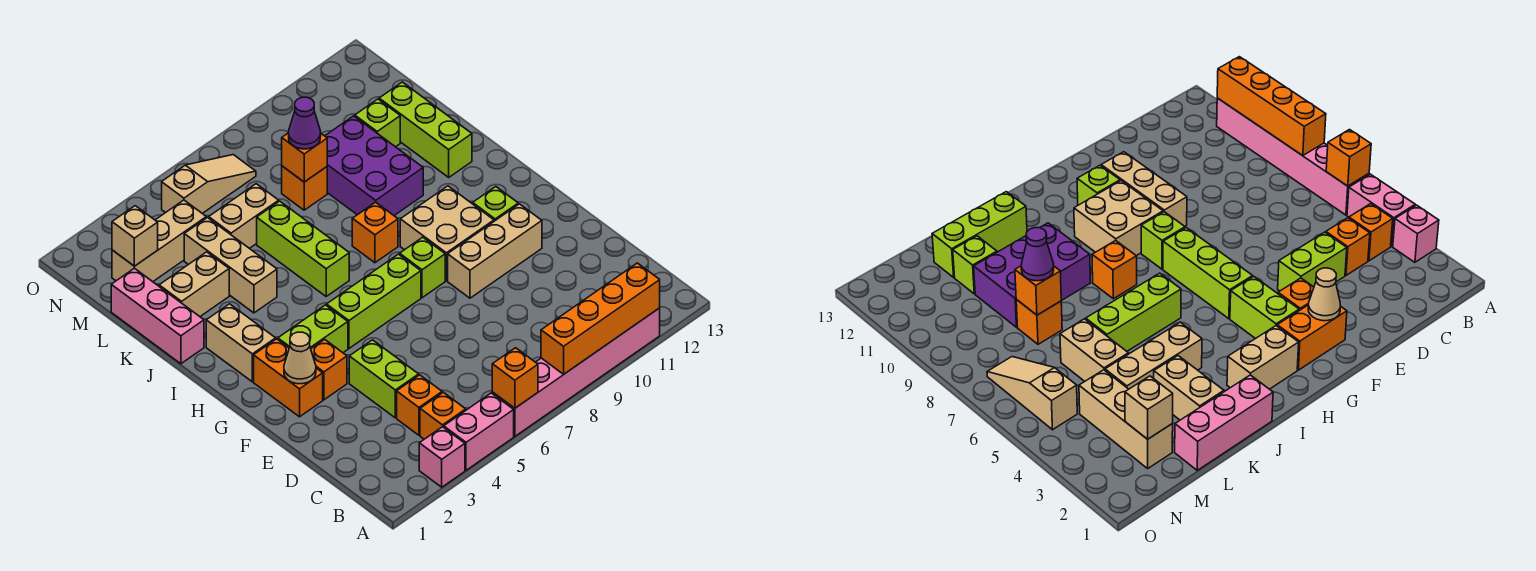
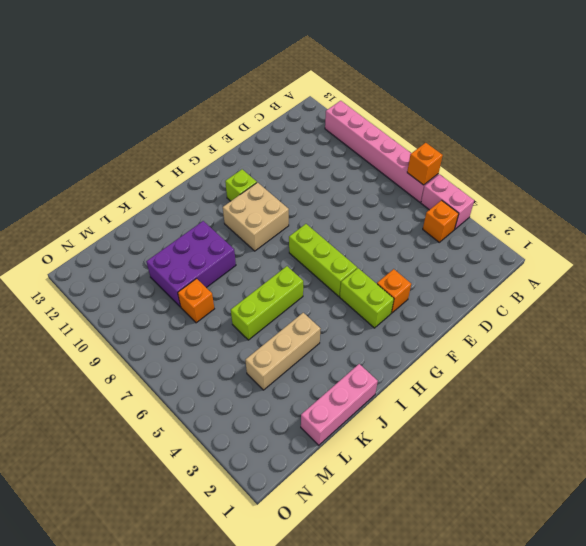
none -> pink brick A3 level 1
none -> orange brick C4 level 1
none -> lime brick D4:E4 level 1
none -> orange brick F2:G2 level 1

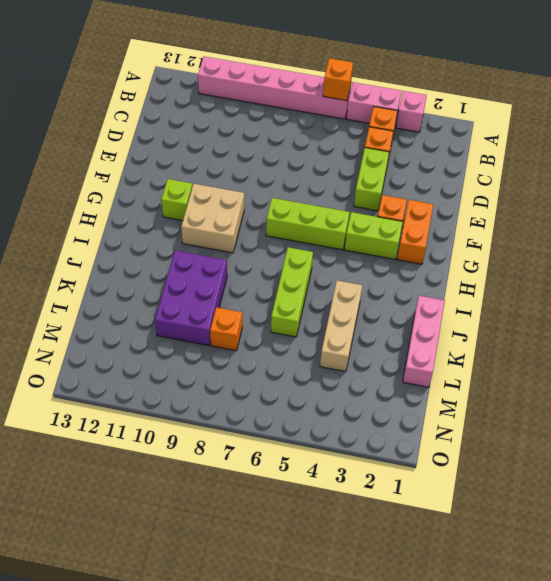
none -> tan brick F9:F11 level 1
none -> lime brick G8 level 1
none -> tan brick H2:I2 level 1
none -> orange brick I8 level 1

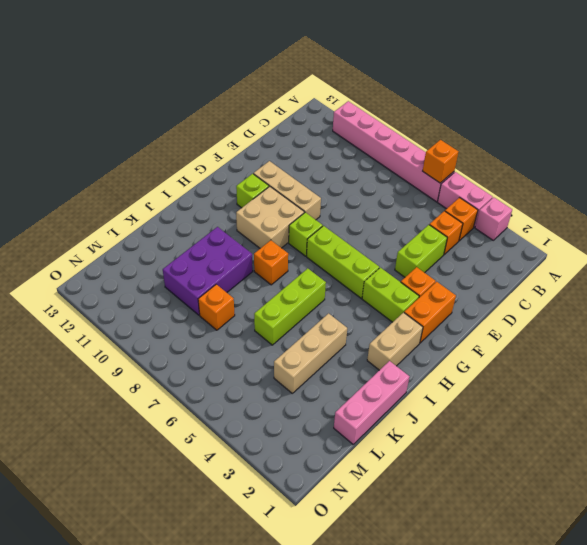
none -> lime brick J12:L12 level 1
none -> tan brick K2:K3 level 1
none -> tan brick L5:L6 level 1
none -> lime brick L11 level 1

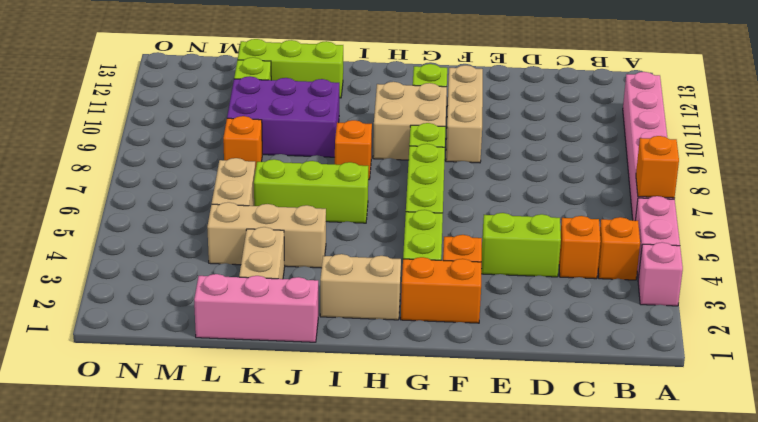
none -> tan brick M2:M4 level 1
none -> tan slope N5:N7 level 1 top 5
none -> orange brick A8:A11 level 2
none -> tan cone F2 level 2

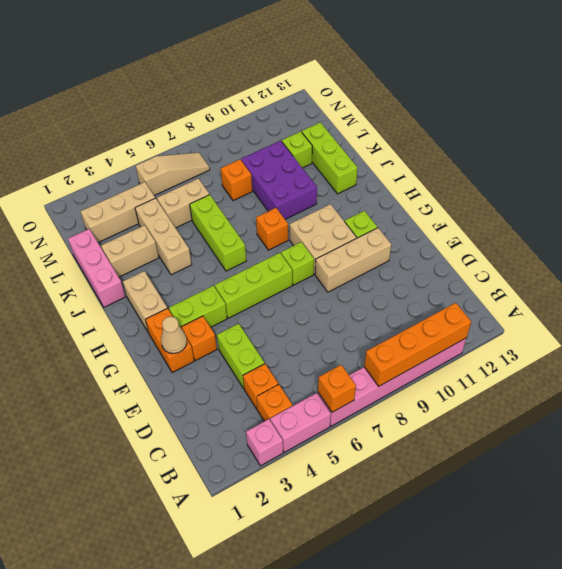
none -> orange brick L8 level 2
none -> tan brick M2 level 2
none -> purple cone L8 level 3

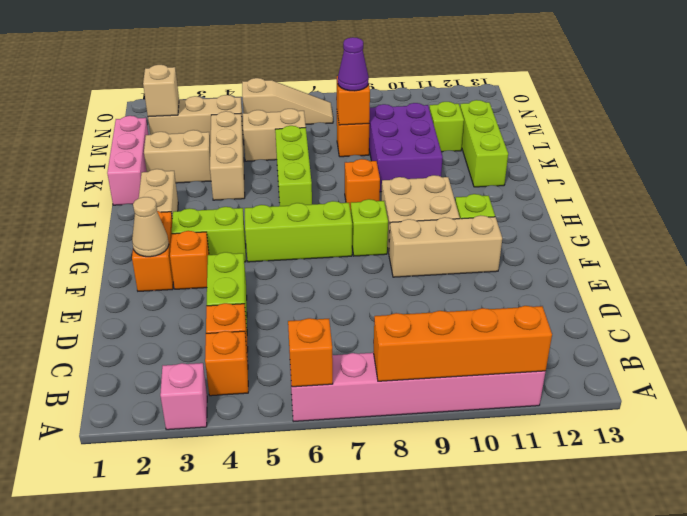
none -> pink brick A4:A5 level 1

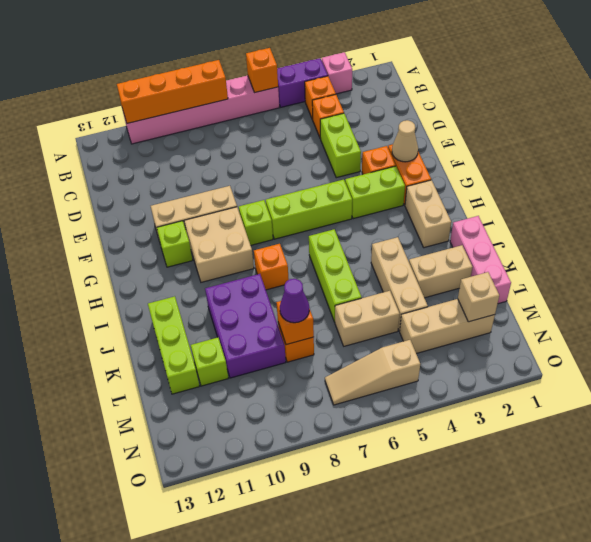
purple brick A4:A5 level 1 -> pink brick A4:A5 level 1

